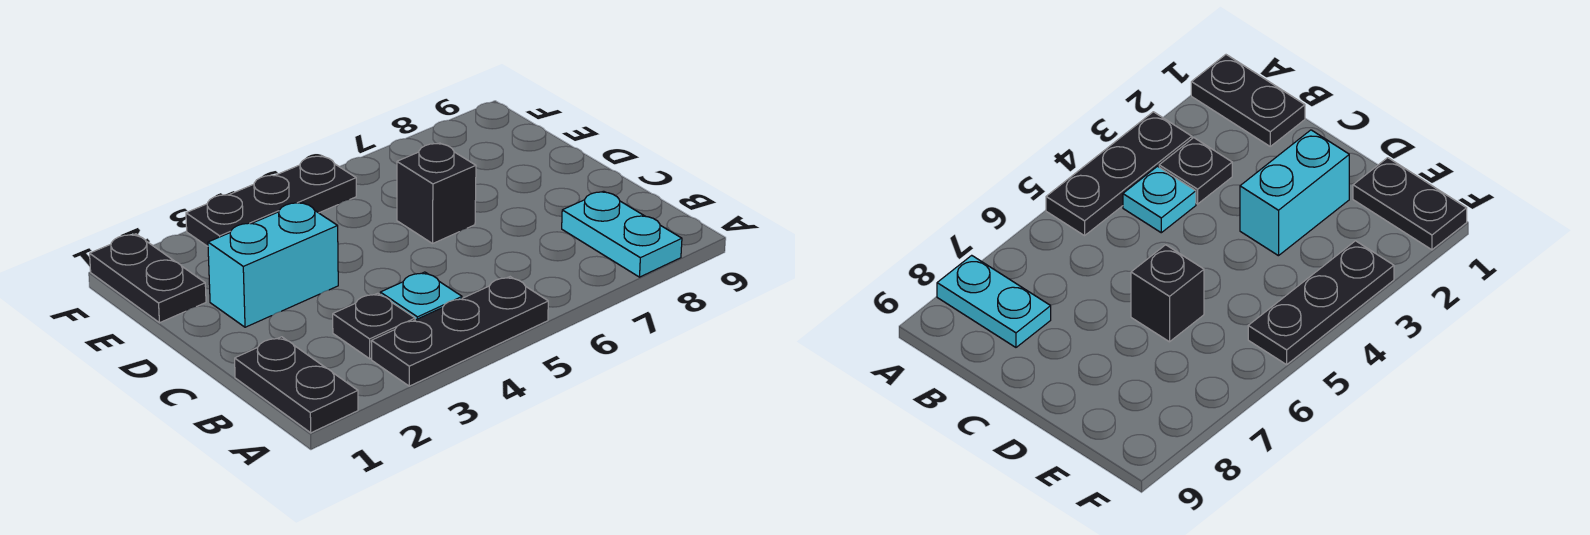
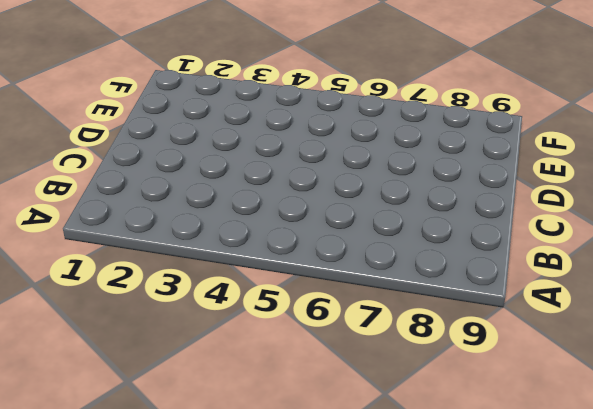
none -> black plate A1:B1 level 1
none -> black plate A3:A5 level 1

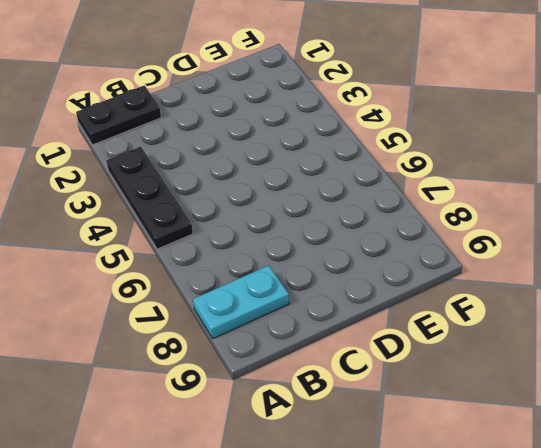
none -> black plate B3 level 1
none -> cyan plate B4 level 1

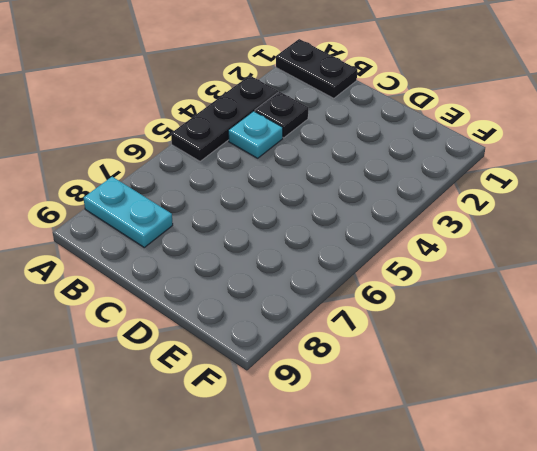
none -> cyan brick D2:D3 level 1
none -> black brick D6 level 1

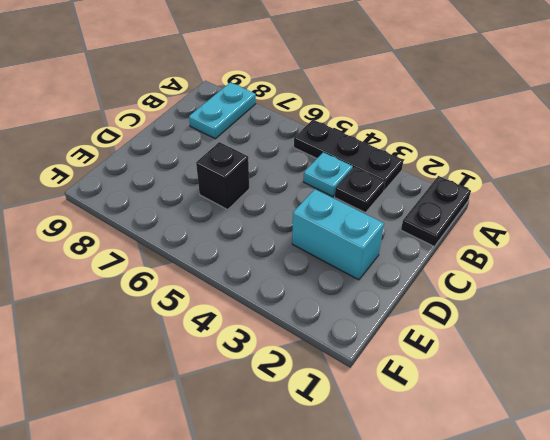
none -> black plate E1:F1 level 1
none -> black plate F3:F5 level 1

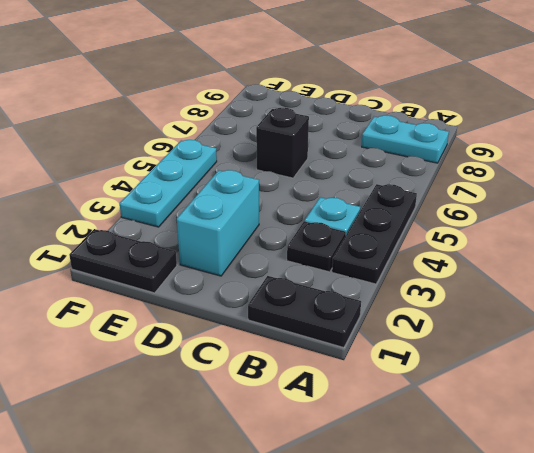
cyan plate F3:F5 level 1 -> black plate F3:F5 level 1

